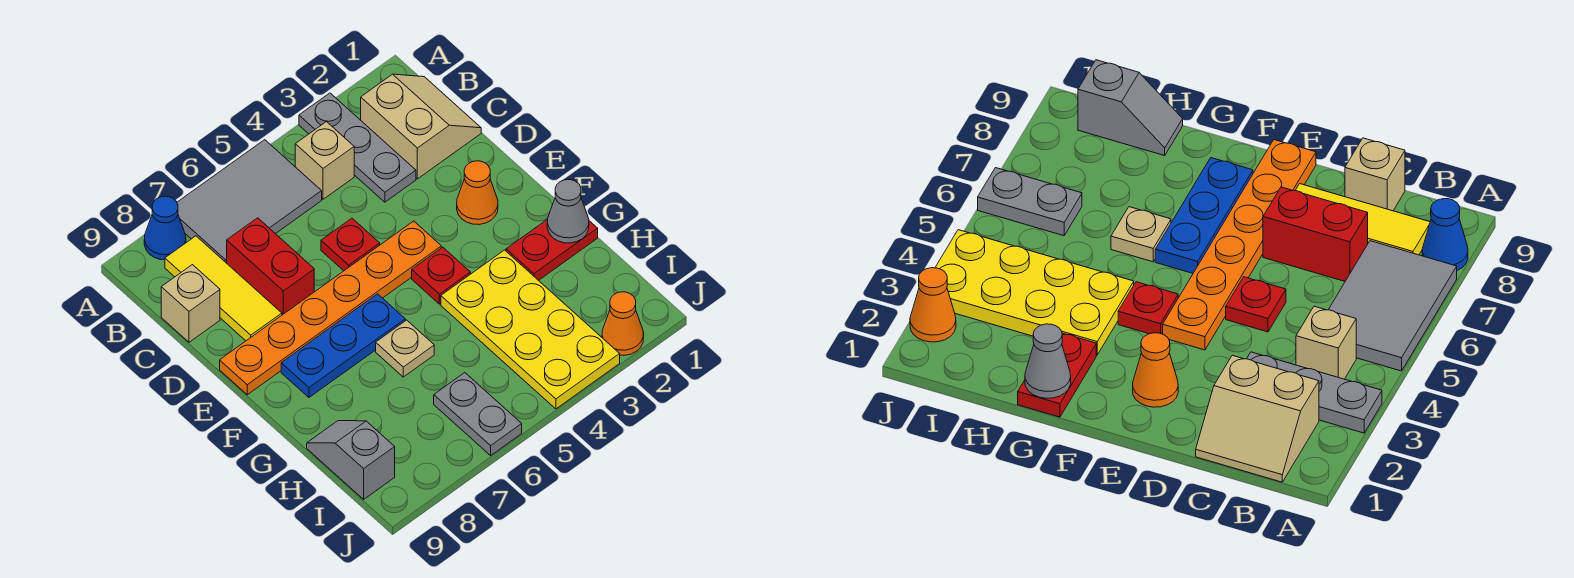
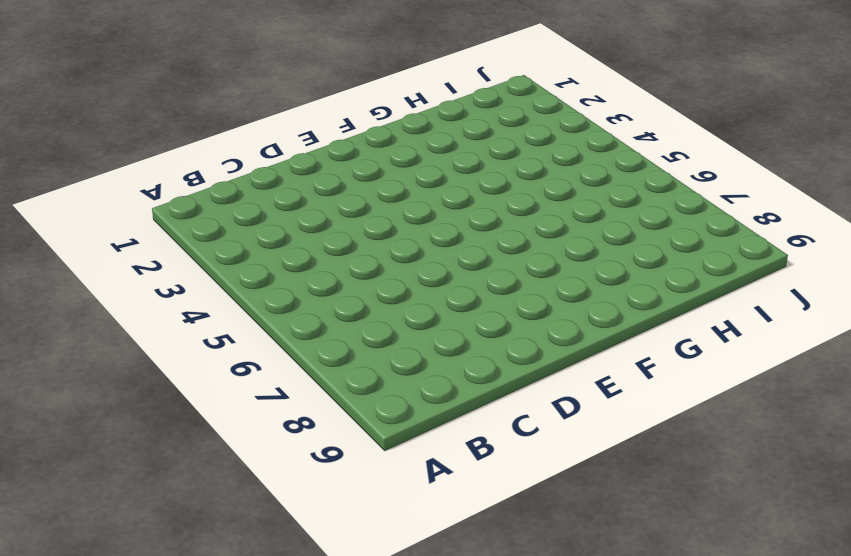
none -> grey plate A3:C3 level 1
none -> grey tile A5:B7 level 1
none -> blue cone A8 level 1

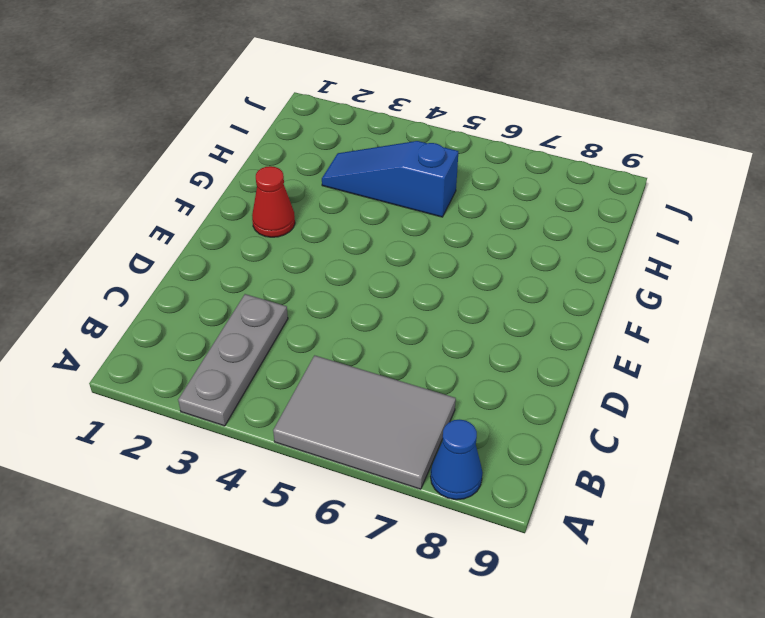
red cone F2 level 1 -> none
blue slope H3:H5 level 1 top 5 -> yellow plate G3:J4 level 1
none -> tan slope B1:C2 level 1 top 2
none -> tan brick B4 level 1
none -> yellow tile B8:D8 level 1

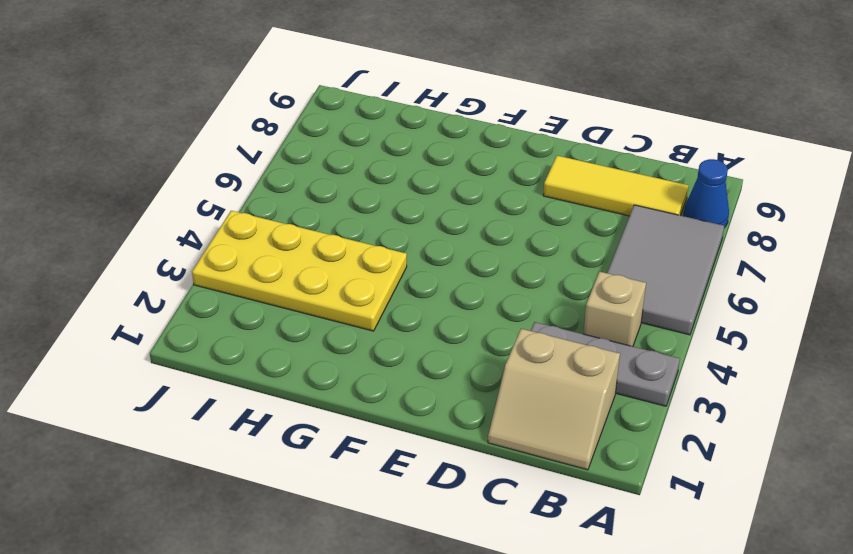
none -> red brick C7:D7 level 1
none -> tan brick C9 level 1
none -> red plate D5 level 1

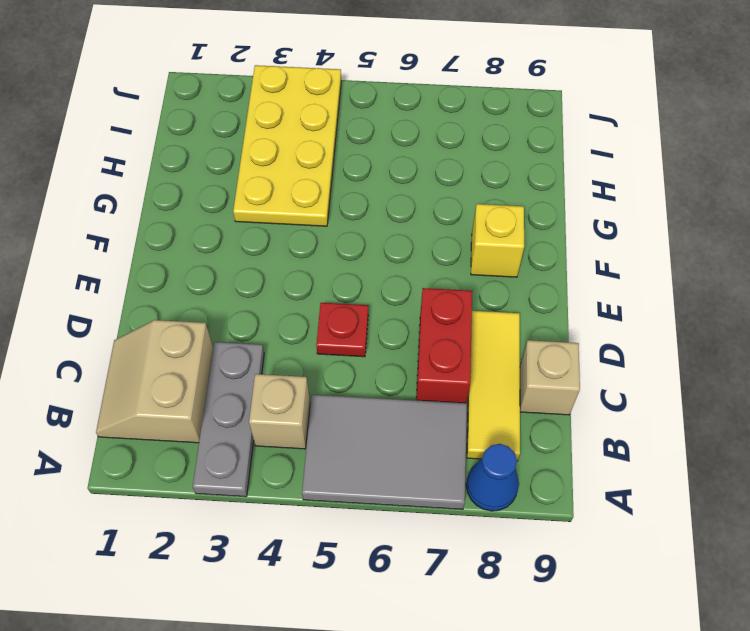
yellow brick F8 level 1 -> blue plate F6:F8 level 1
none -> orange cone E2 level 1
none -> orange plate E4:E9 level 1
none -> red plate F4 level 1

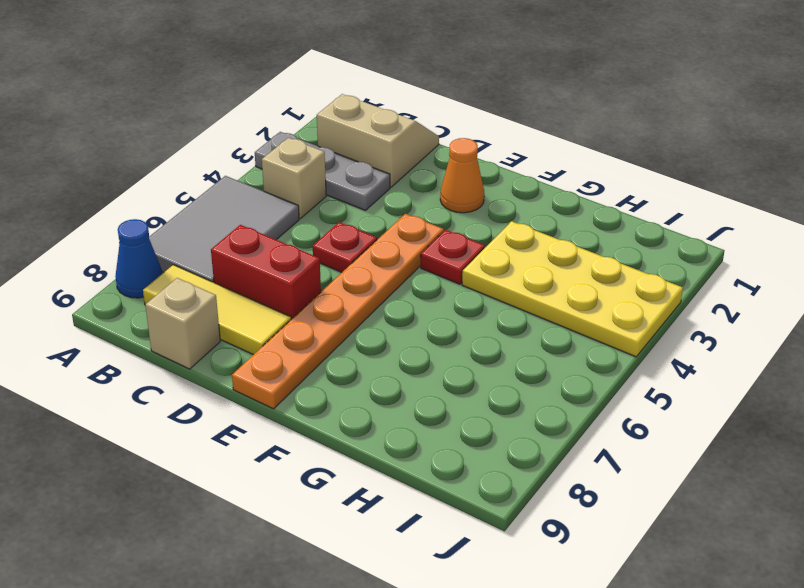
none -> blue plate F6:F8 level 1
none -> red plate G1:G2 level 1
none -> tan plate G6 level 1

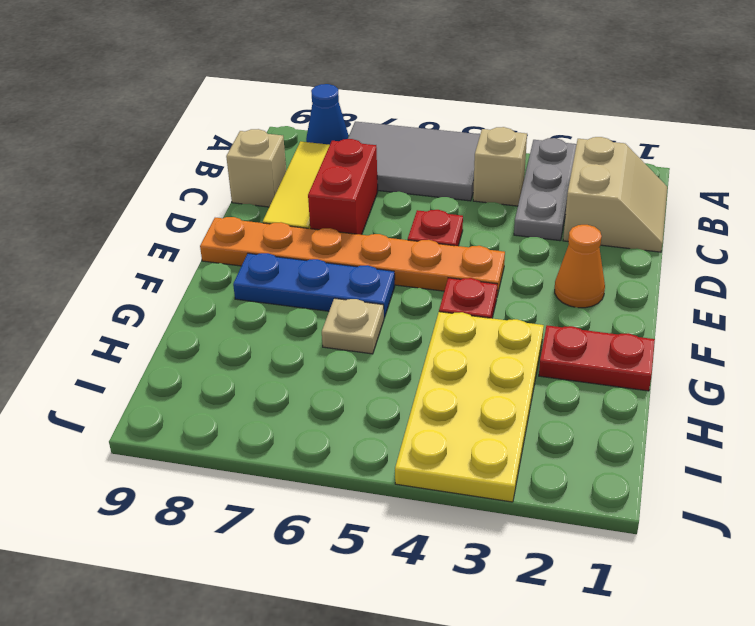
none -> grey slope H9:I9 level 1 top I
none -> grey plate I6:J6 level 1
none -> orange cone J2 level 1

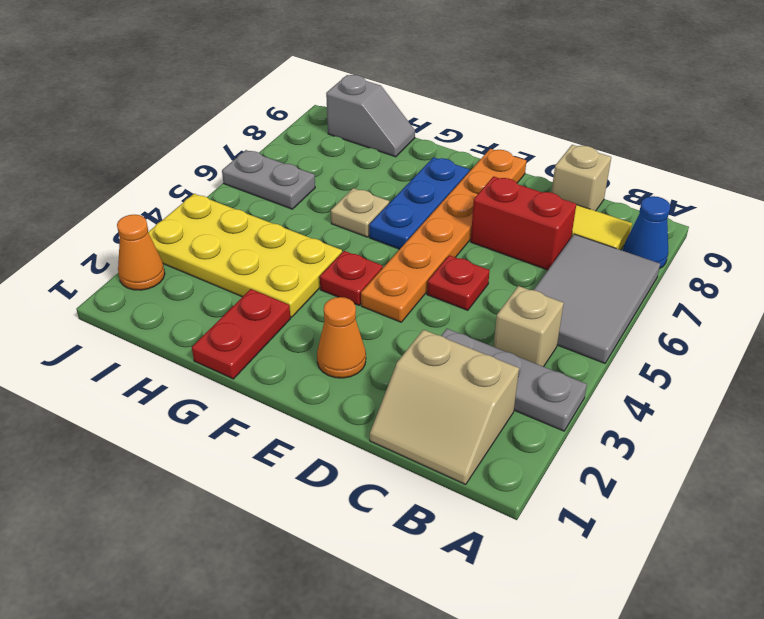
none -> grey cone G1 level 2

